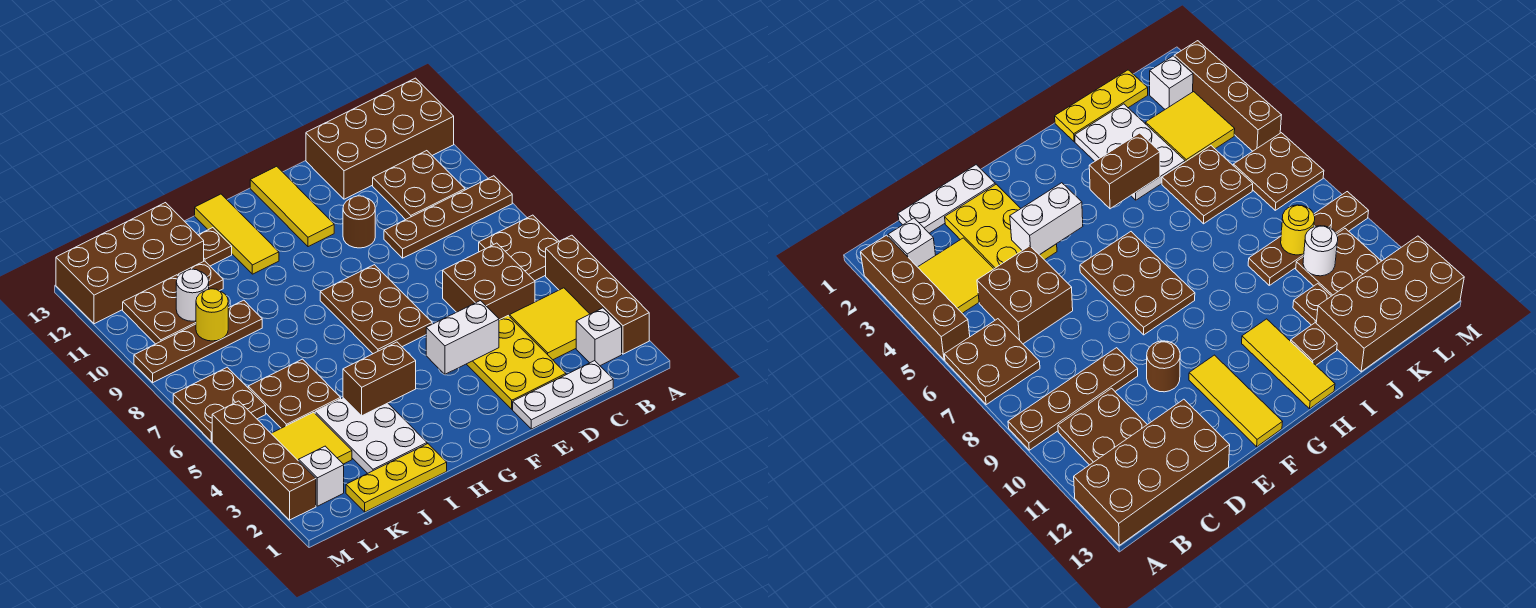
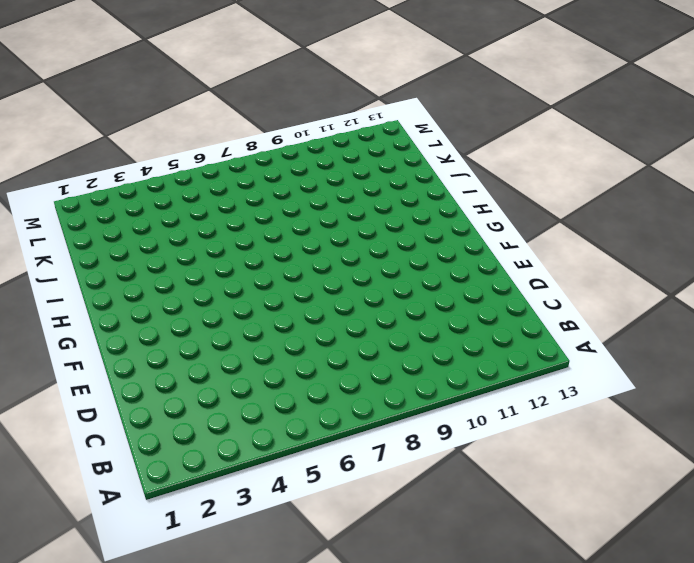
none -> brown brick A2:A5 level 1
none -> brown plate A6:B7 level 1
none -> brown plate A9:D9 level 1
none -> brown brick A12:D13 level 1

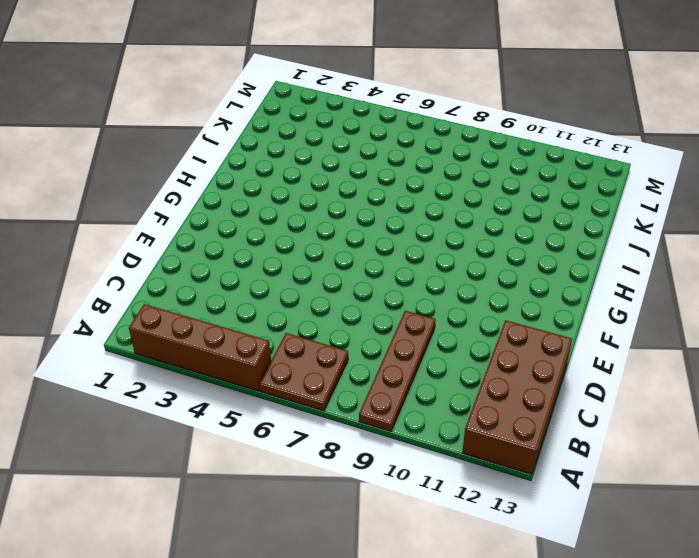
none -> white brick B2 level 1
none -> yellow tile B3:C4 level 1
none -> brown plate B10:C11 level 1
none -> white plate C1:E1 level 1

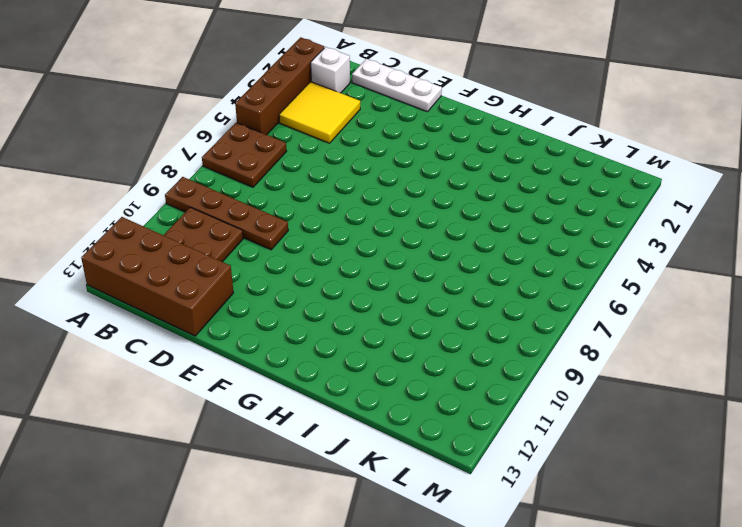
none -> brown brick C5:D6 level 1
none -> yellow plate D2:E4 level 1
none -> brown round brick E10 level 1
none -> brown plate F6:G8 level 1

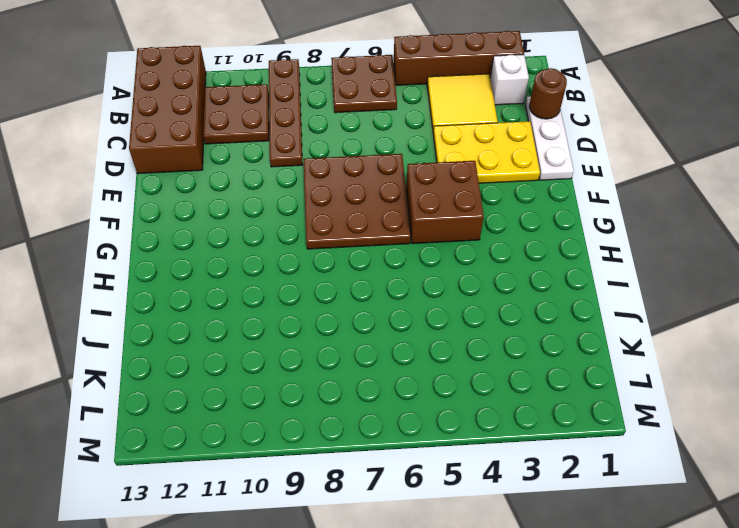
brown round brick C1 level 2 -> brown round brick E10 level 1
brown plate E6:G8 level 1 -> brown plate F6:G8 level 1
brown brick F4:G5 level 1 -> brown brick C5:D6 level 1
none -> yellow tile F11:F13 level 1
none -> yellow tile H11:H13 level 1
none -> yellow plate I1:K1 level 1
none -> white plate I2:J4 level 1

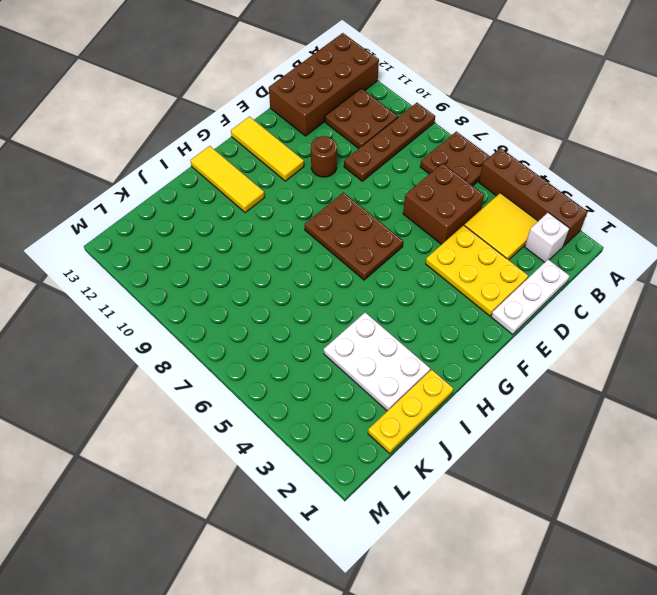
none -> brown plate I12 level 1
none -> brown plate J5:K6 level 1
none -> brown plate J9:M9 level 1
none -> brown plate J11 level 1

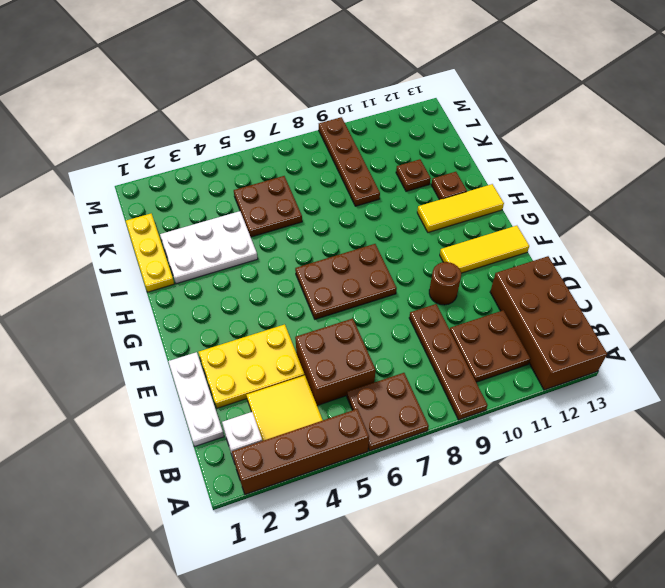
none -> brown brick J12:M13 level 1
none -> yellow tile K3:L4 level 1
none -> brown plate K10:L11 level 1
none -> white brick L2 level 1

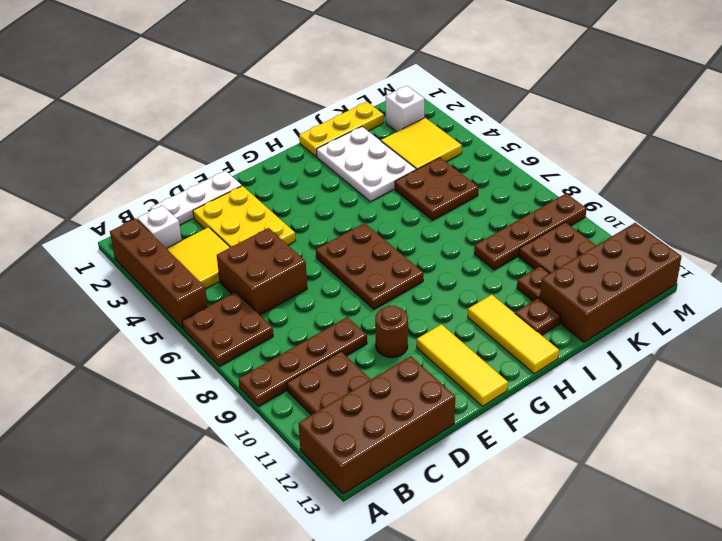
none -> brown plate L6:M7 level 1
none -> brown brick M2:M5 level 1
none -> white brick E4:F4 level 2
none -> brown brick H4:I4 level 2

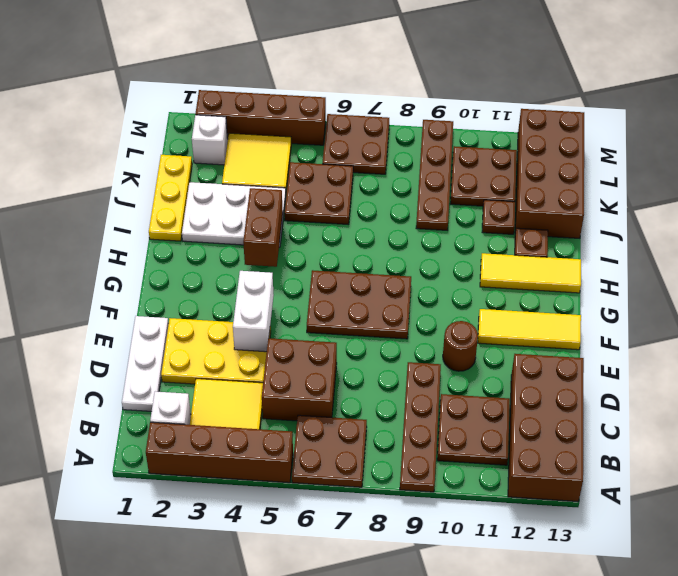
none -> yellow round brick K9 level 2
none -> white round brick K10 level 2

